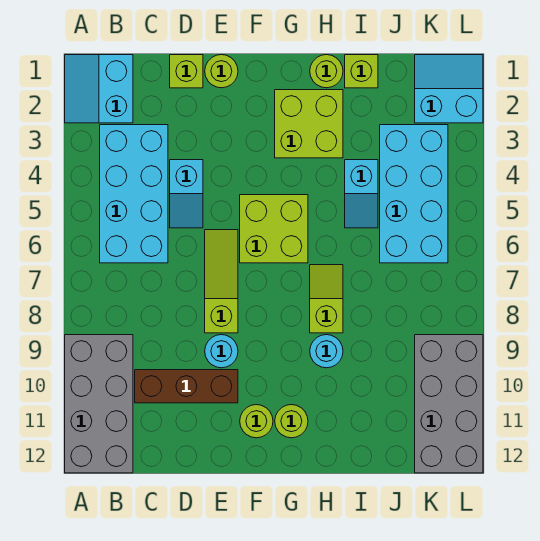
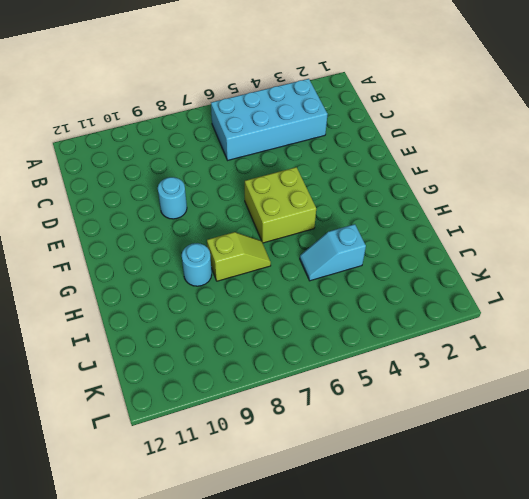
none -> cyan slope A1:B2 level 1 top B
none -> grey brick A9:B12 level 1
none -> brown brick C10:E10 level 1

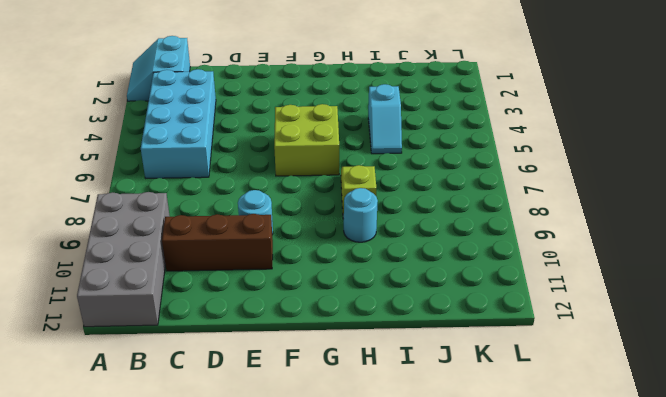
none -> lime brick D1 level 1
none -> cyan slope D4:D5 level 1 top 4
none -> lime round brick E1 level 1

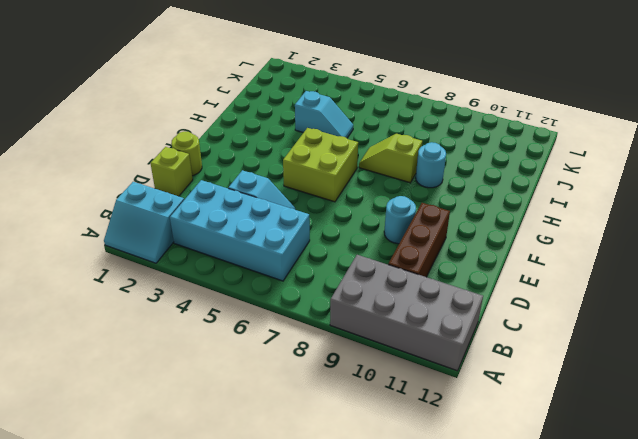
none -> lime slope E6:E8 level 1 top 8
none -> lime round brick F11 level 1
none -> lime brick G2:H3 level 1

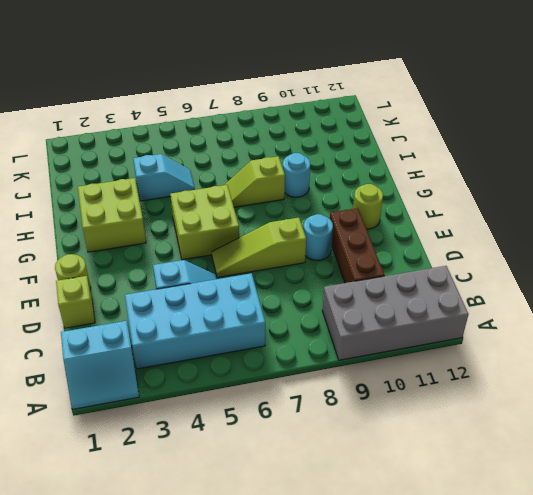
none -> lime round brick G11 level 1
none -> lime round brick H1 level 1
none -> lime brick I1 level 1

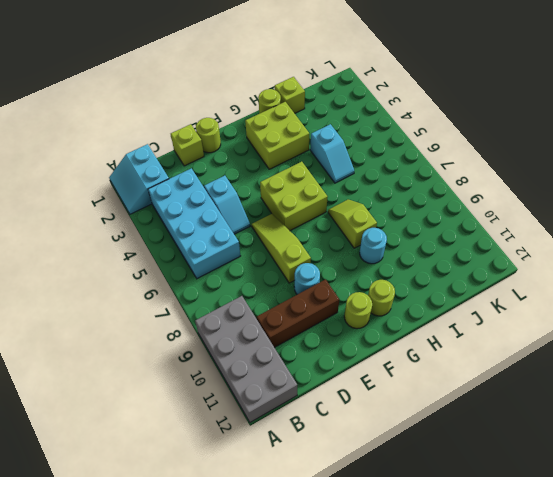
none -> cyan brick J3:K6 level 1
none -> cyan slope K1:L2 level 1 top 2
none -> grey brick K9:L12 level 1

